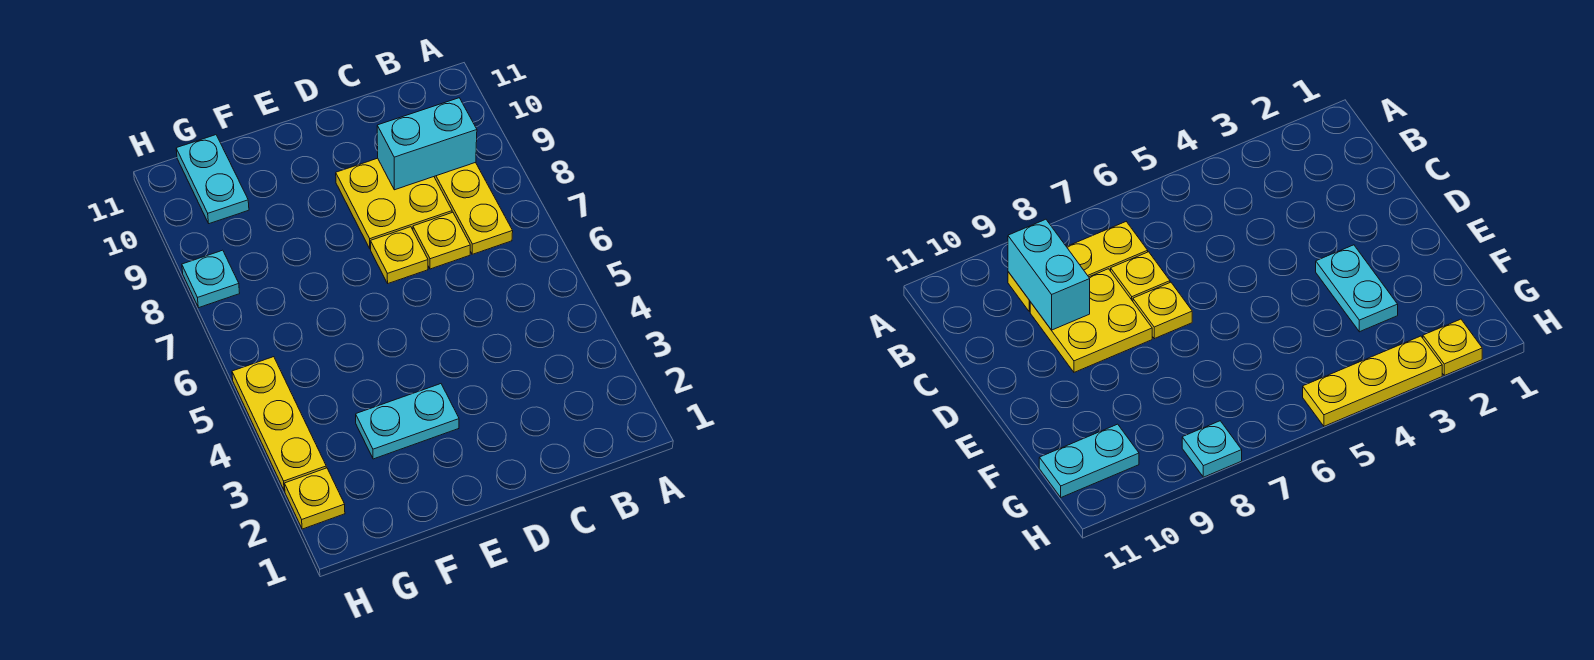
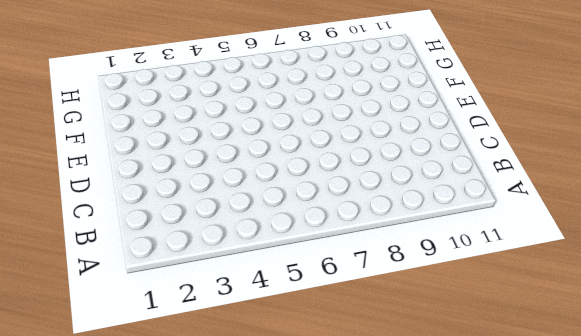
none -> yellow plate B7:B9 level 1
none -> yellow plate C7 level 1

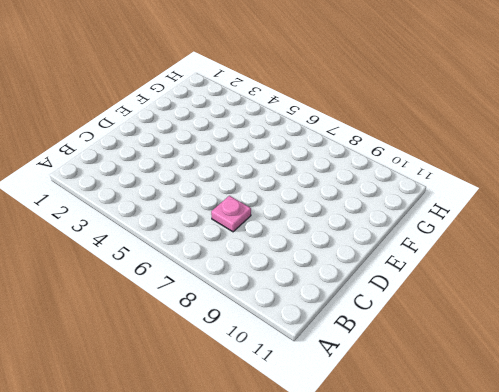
pink plate C7 level 1 -> yellow plate C7 level 1
none -> yellow plate B7:B9 level 1
none -> yellow plate C8:D9 level 1

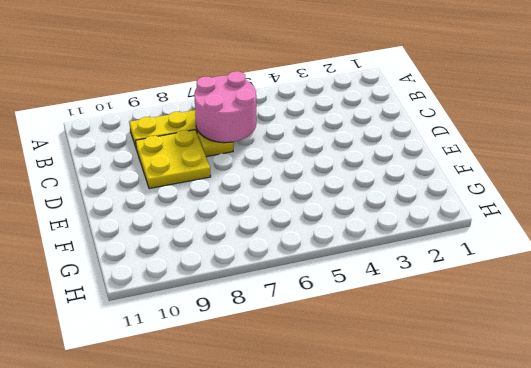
pink round brick B6:C7 level 2 -> none
none -> yellow plate D7 level 1
none -> cyan plate E3:F3 level 1

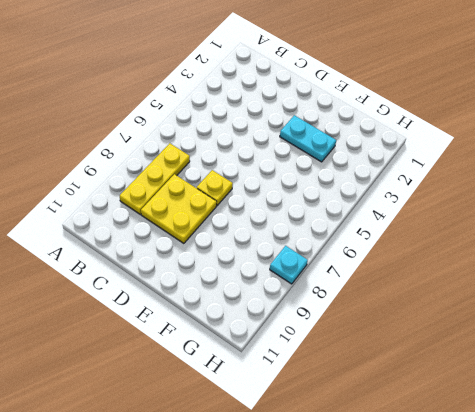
none -> yellow plate C7 level 1
none -> cyan plate G10:G11 level 1

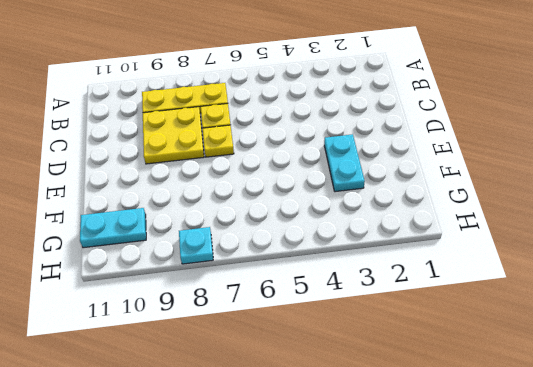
none -> yellow plate H2 level 1
none -> yellow plate H3:H5 level 1

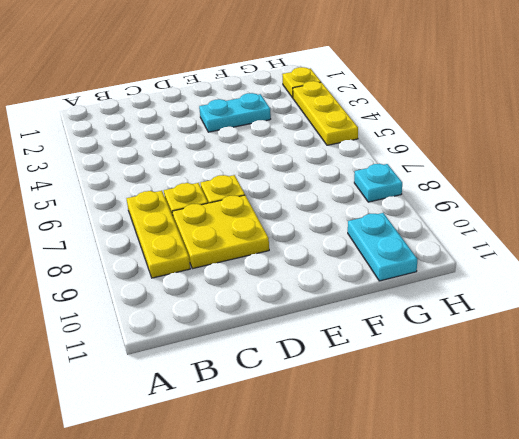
none -> cyan brick B9:C9 level 2

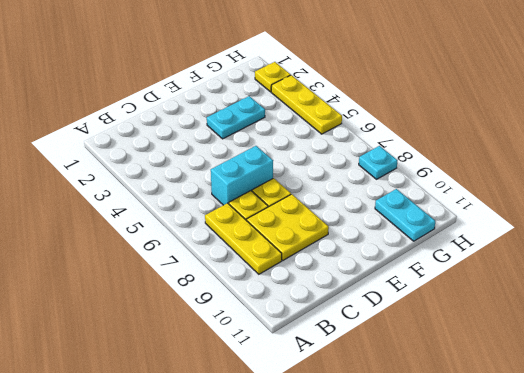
cyan brick C6:D6 level 1 -> cyan brick B9:C9 level 2

